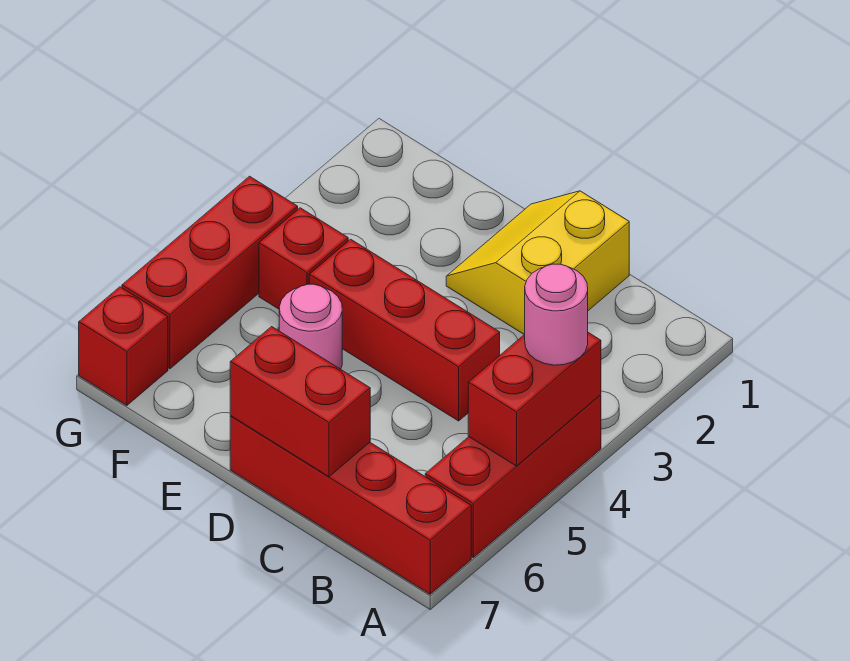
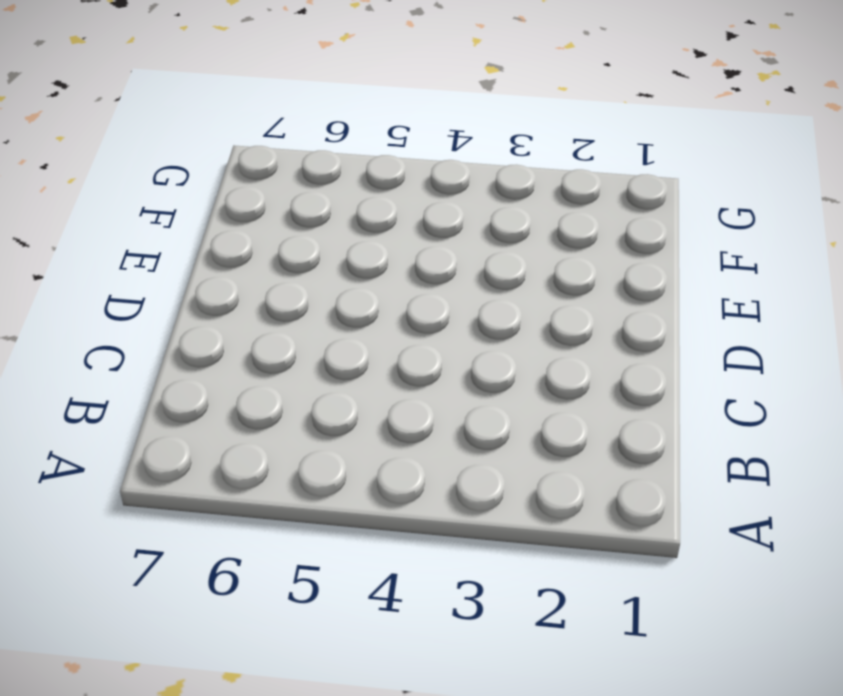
none -> red brick A4:A6 level 1
none -> red brick A7:D7 level 1

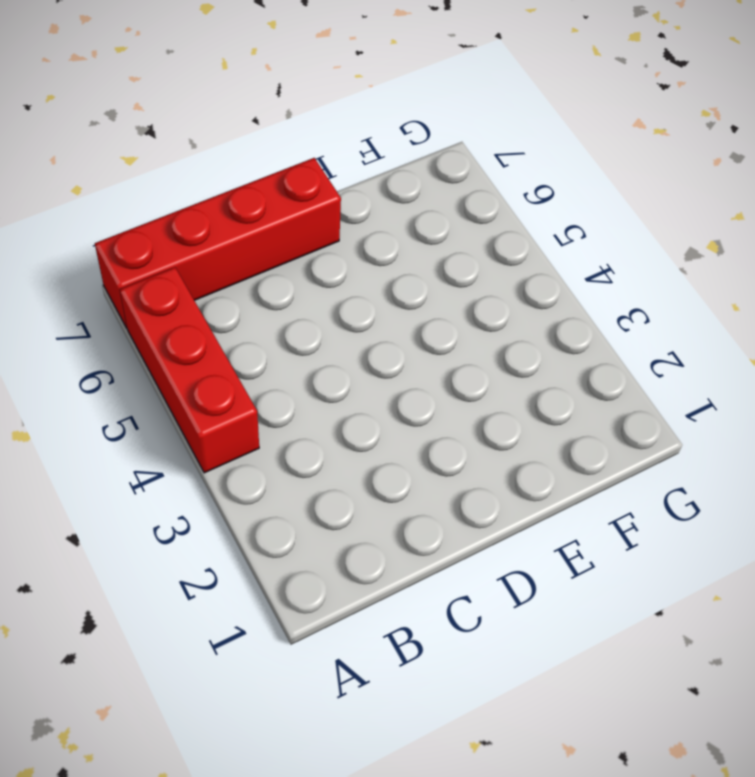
none -> yellow slope C1:D2 level 1 top C
none -> red brick C4:E4 level 1

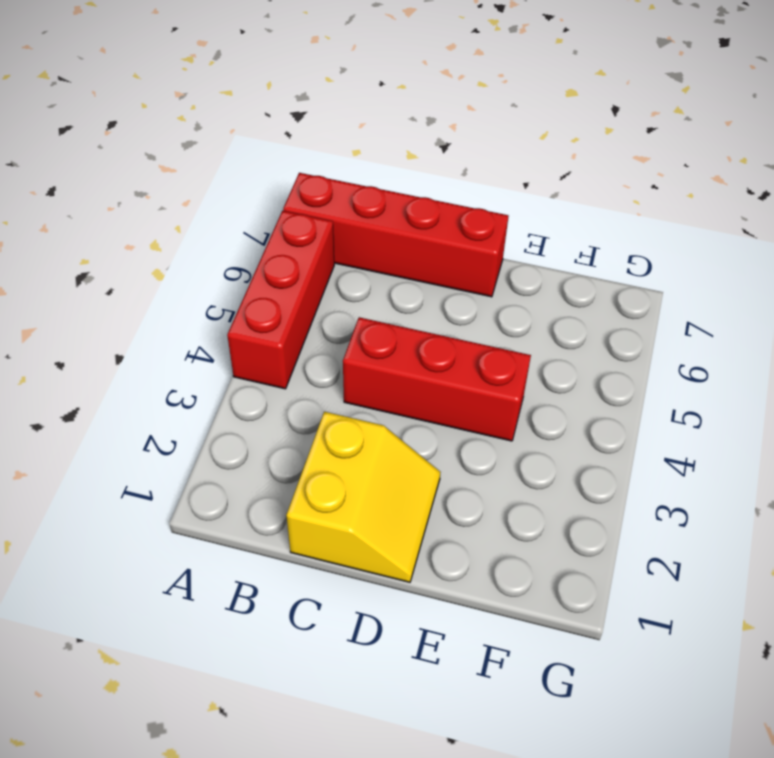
none -> pink round brick E5 level 1
none -> red brick F4 level 1

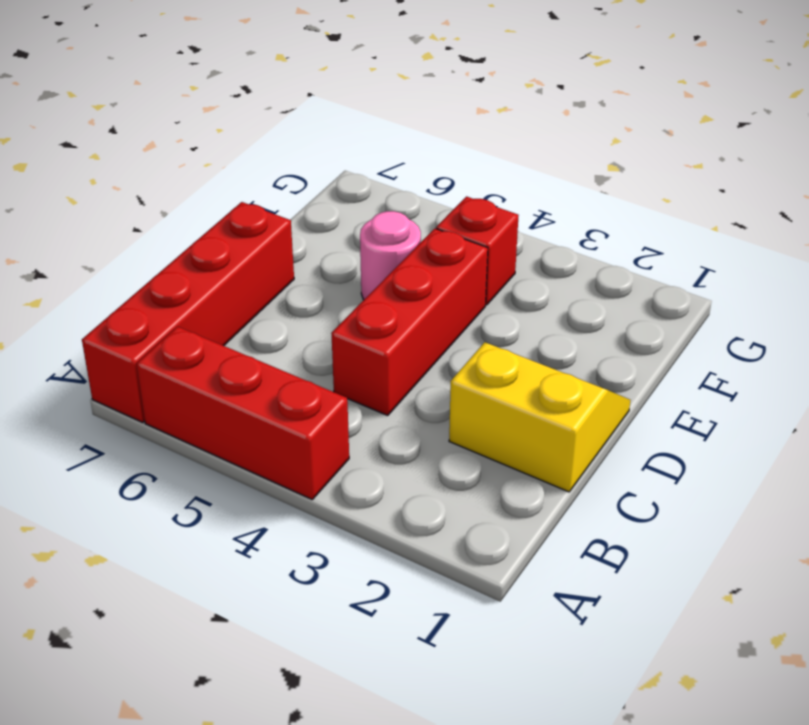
none -> red brick G4:G6 level 1
none -> red brick G7 level 1

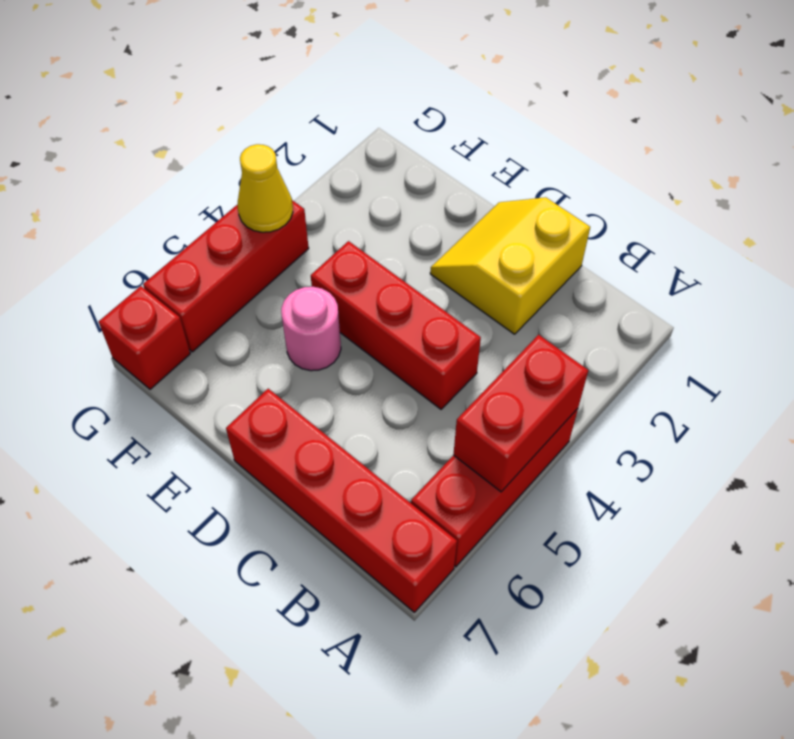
yellow cone G4 level 2 -> none
none -> red brick F4 level 1
none -> red brick C7:D7 level 2

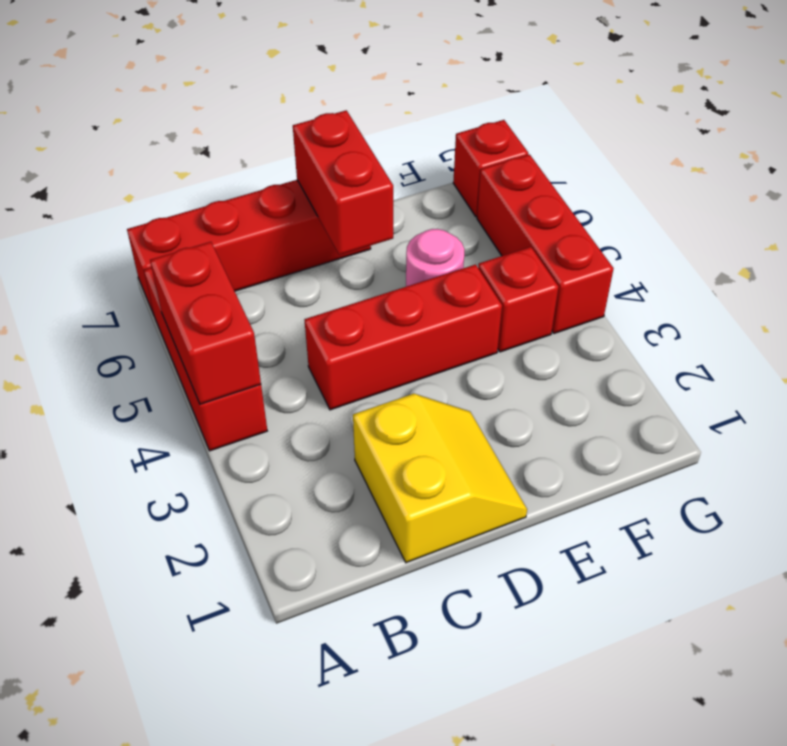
red brick D6:D7 level 2 -> red brick C7:D7 level 2
none -> pink round brick A4 level 3

